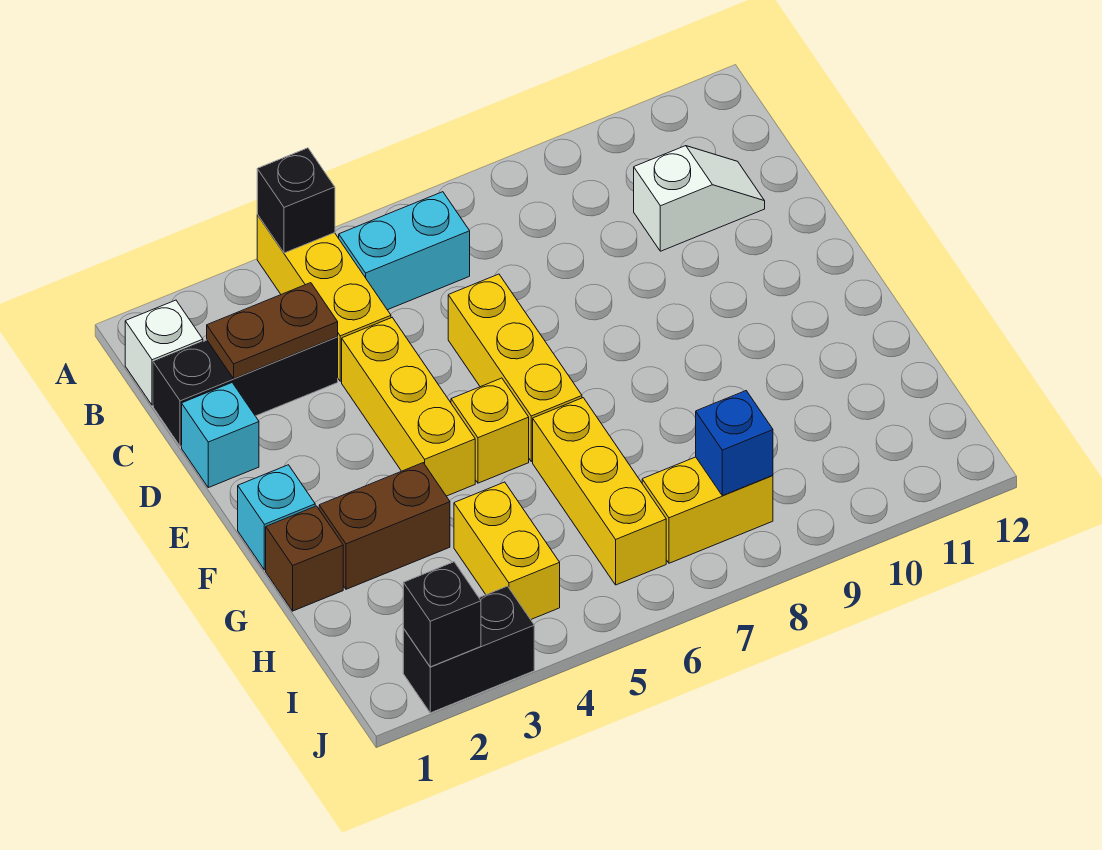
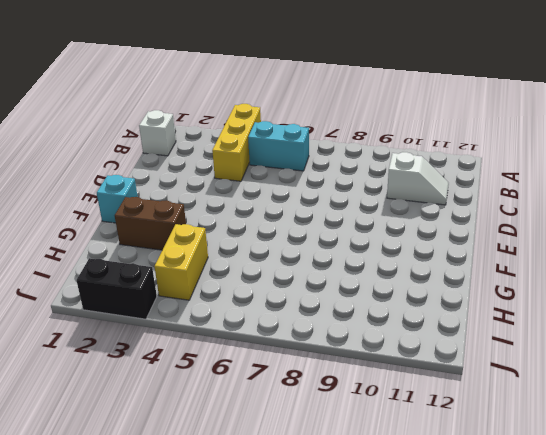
none -> black brick C1:C3 level 1
none -> cyan brick D1 level 1
none -> yellow brick D4:F4 level 1

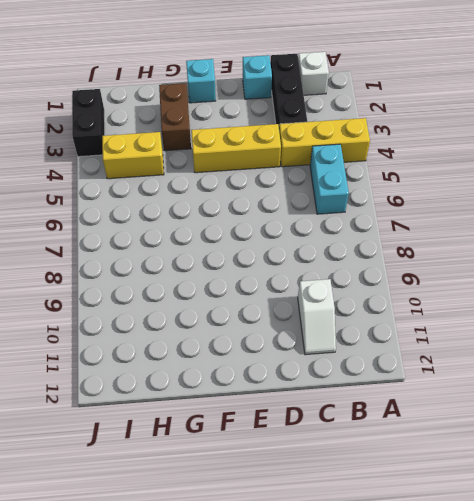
none -> yellow brick D6:F6 level 1
none -> yellow brick F5 level 1
none -> brown brick G1 level 1

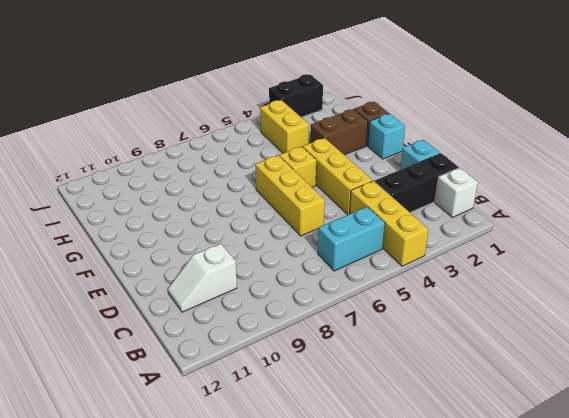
none -> yellow brick G6:I6 level 1
none -> yellow brick I7:I8 level 1
none -> black brick A4 level 2

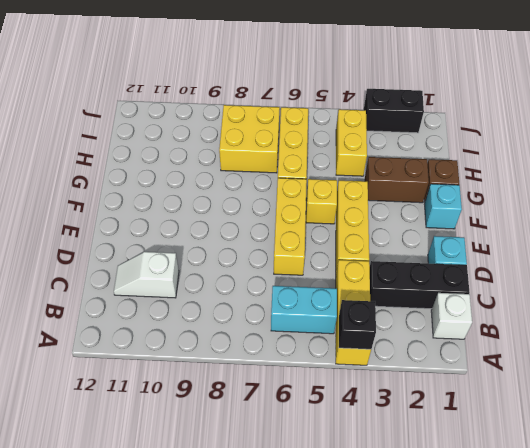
yellow brick H7:I8 level 1 -> yellow brick I7:I8 level 1
none -> brown plate C2:C3 level 2
none -> blue brick I8 level 2
none -> black brick J2 level 2

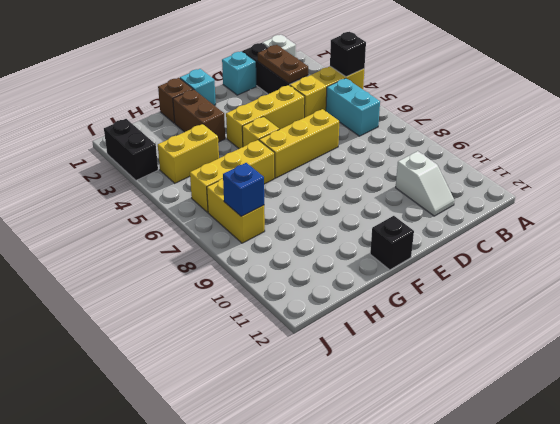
black brick F12 level 1 -> black brick J2 level 2

